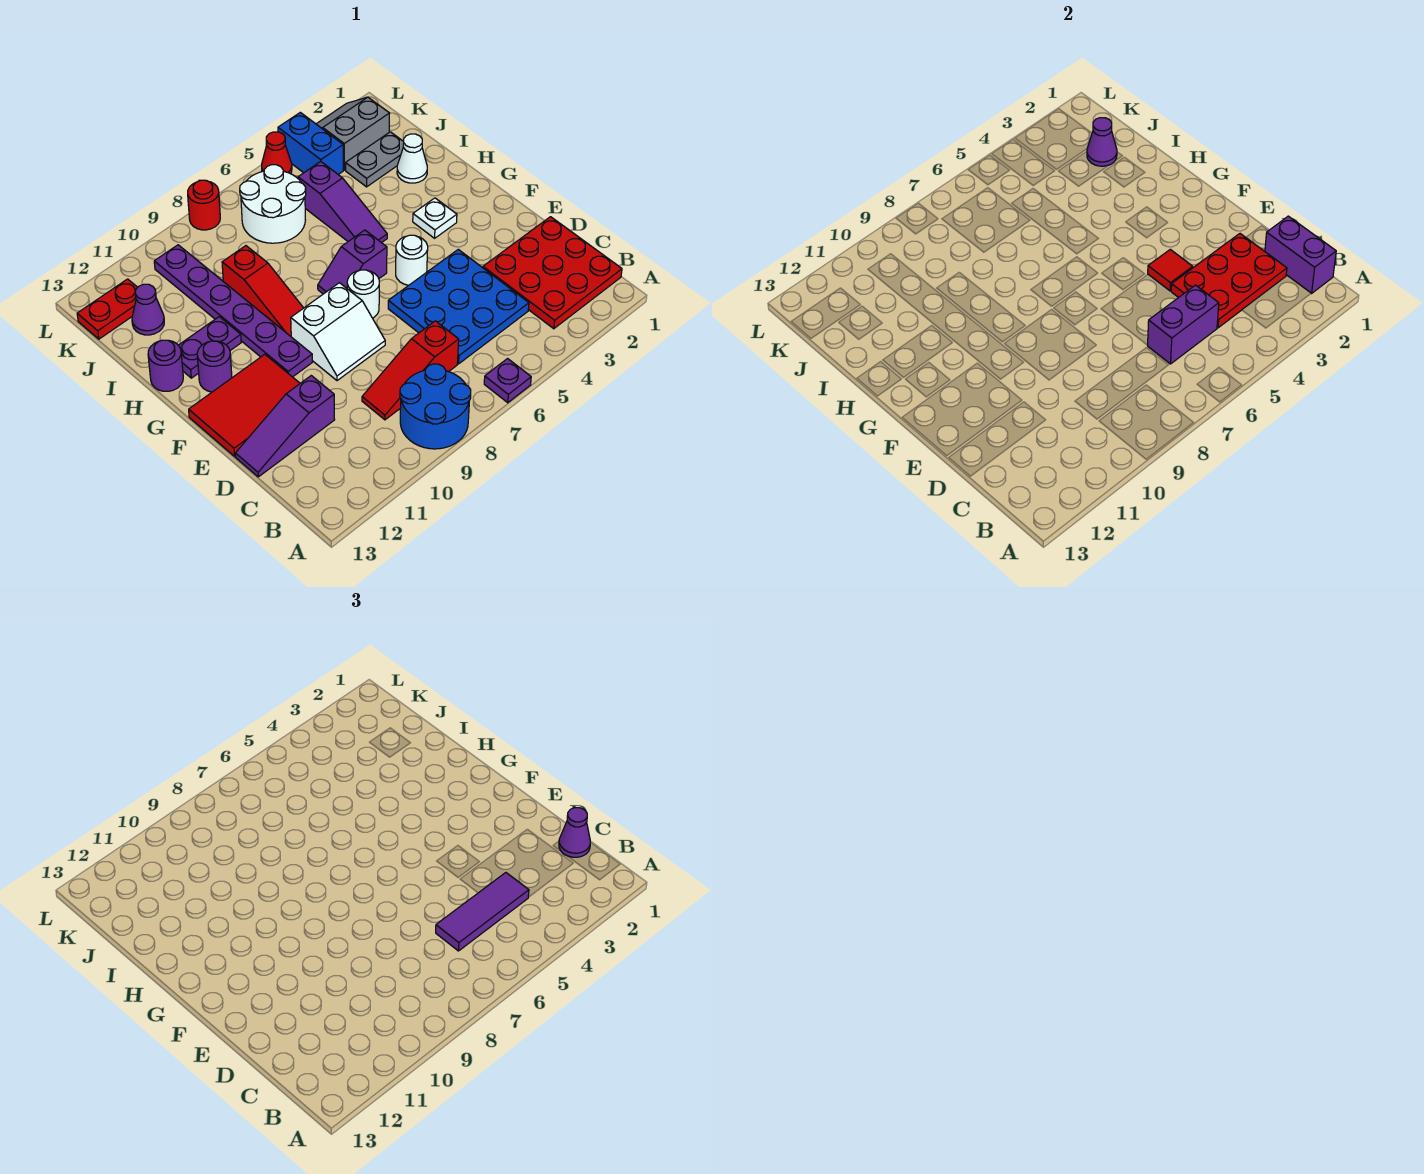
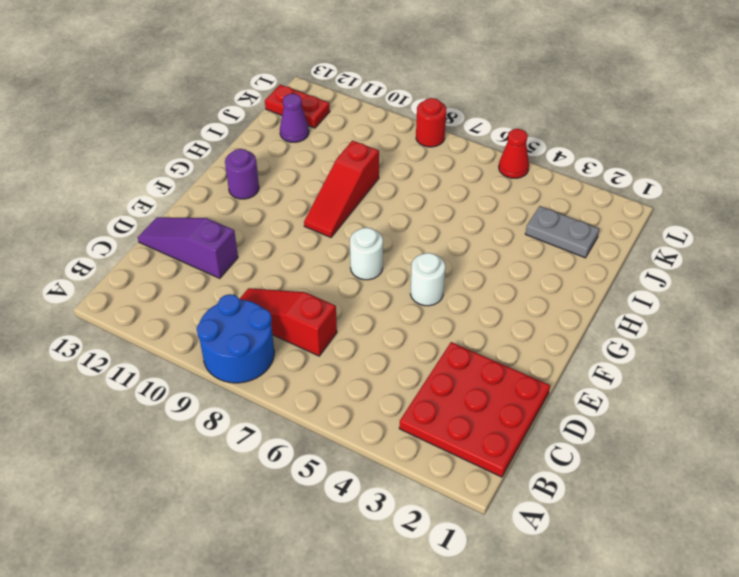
none -> purple plate A6 level 1
none -> blue plate C4:E6 level 1
none -> white slope E8:F9 level 1 top F
none -> red tile E11:F13 level 1

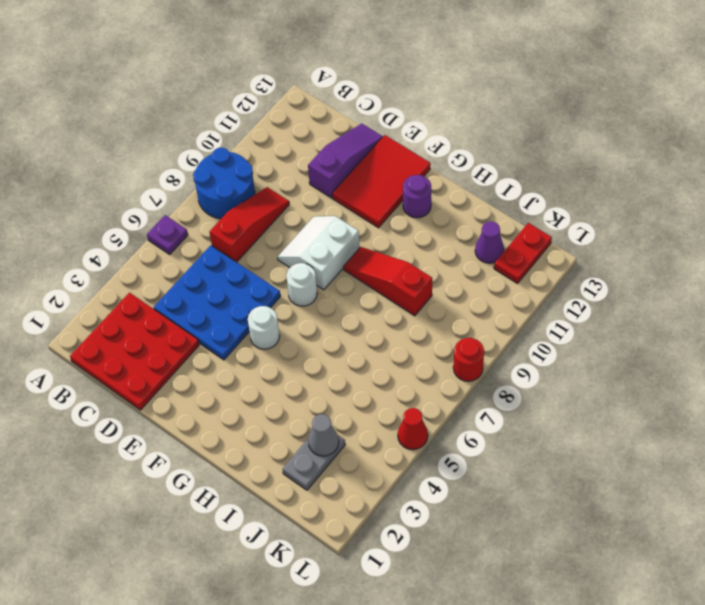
grey cone J3 level 2 -> none
none -> purple plate F10:K10 level 1
none -> white plate G3 level 1
none -> purple slope G6:G7 level 1 top 6
none -> purple slope H5:J5 level 1 top J

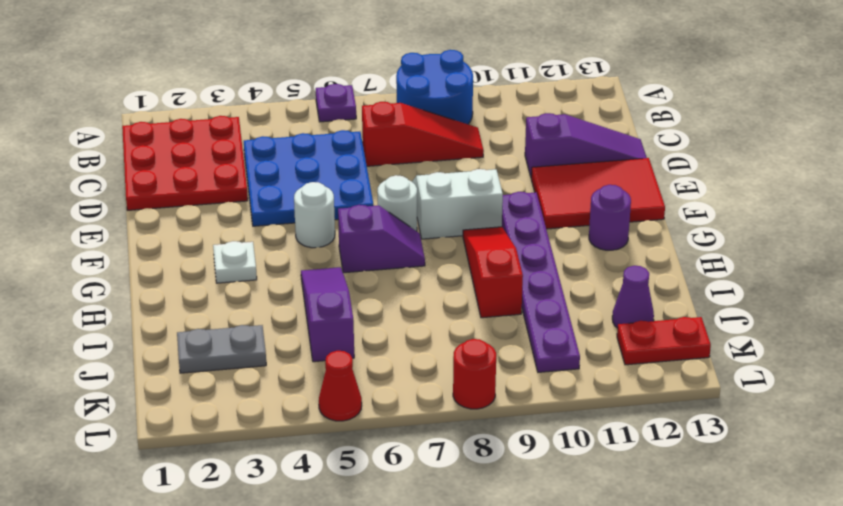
none -> purple plate H11:H12 level 1
none -> purple round brick H13 level 1
none -> white cone I2 level 1
none -> white round brick J6:K7 level 1

